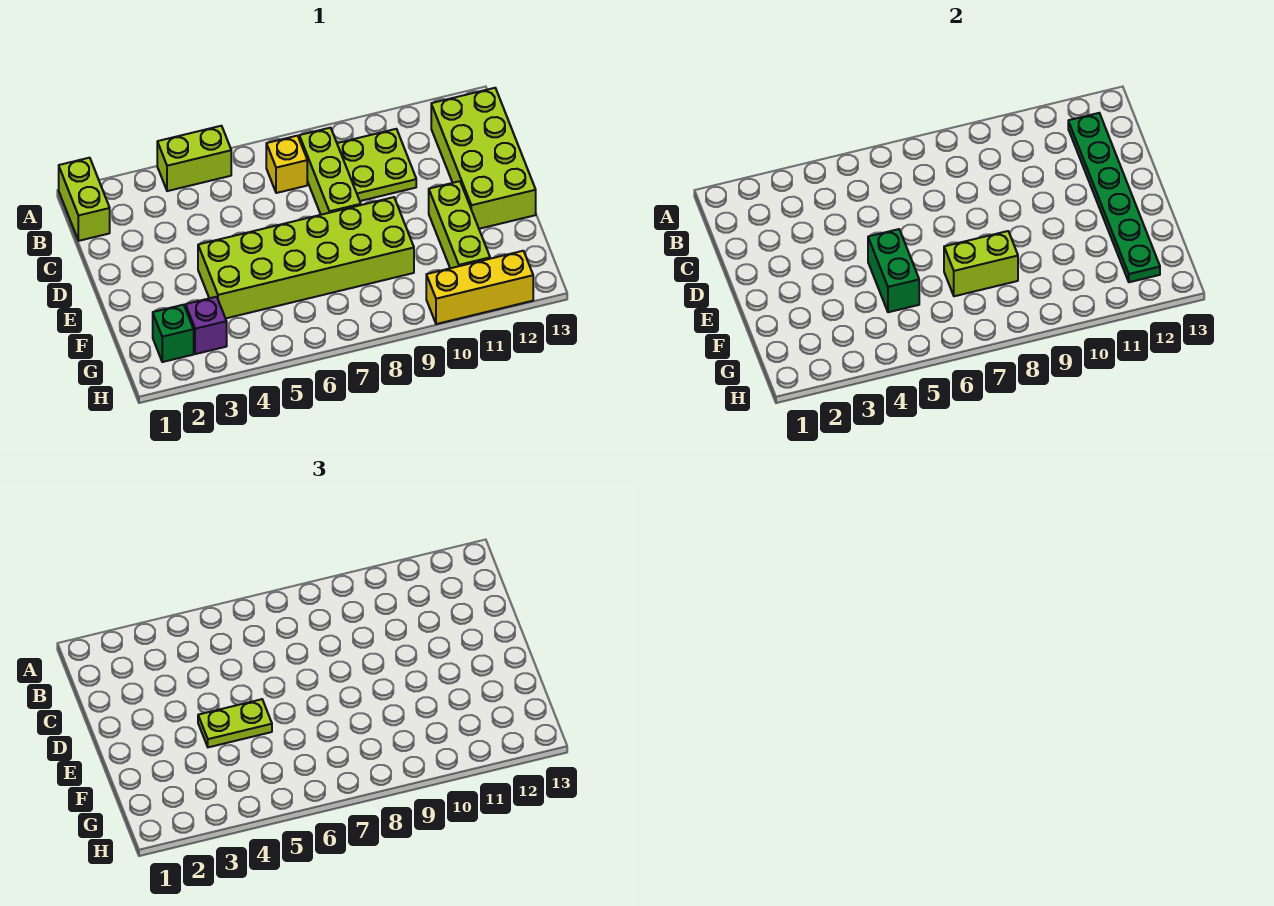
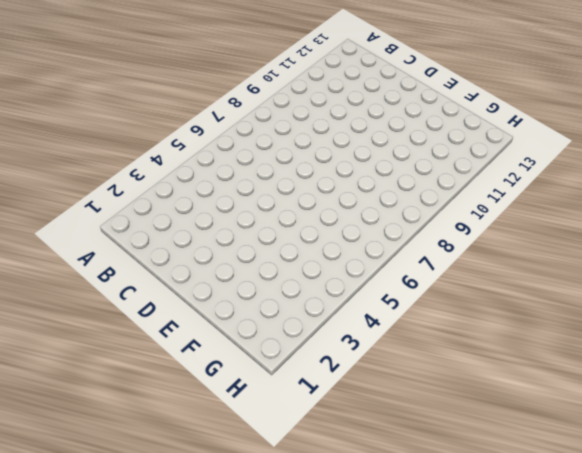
none -> lime brick A1:B1 level 1
none -> lime brick A4:A5 level 1
none -> yellow brick B7 level 1

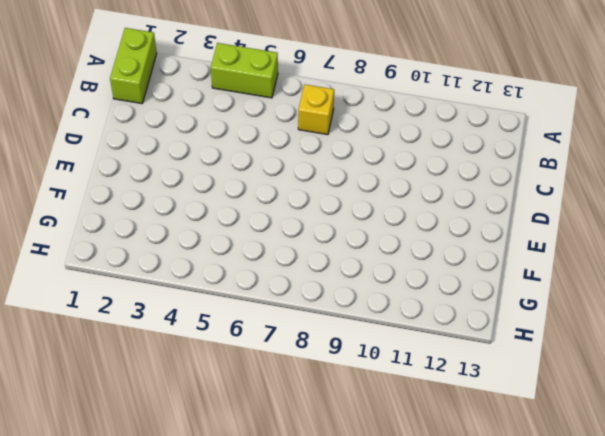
none -> lime brick B8:D8 level 1
none -> lime plate B9:C10 level 1
none -> lime brick B12:E13 level 1

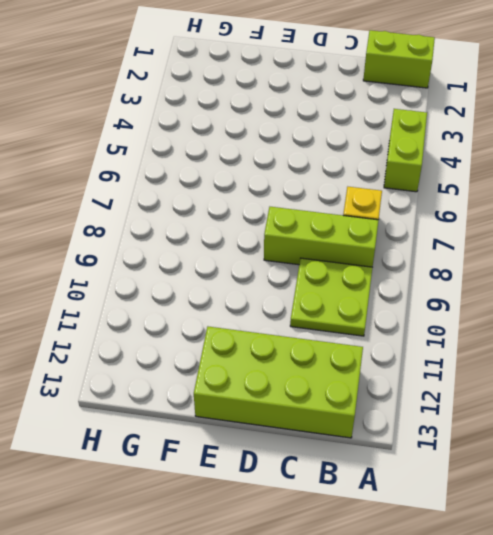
none -> lime brick E4:F9 level 1
none -> lime brick E11:G11 level 1
none -> green brick G2 level 1

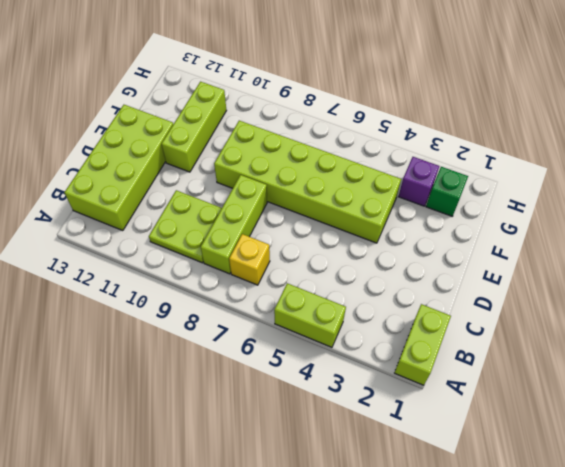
none -> yellow brick H10:H12 level 1
none -> green plate B12:G12 level 2
none -> green brick E5:F5 level 2

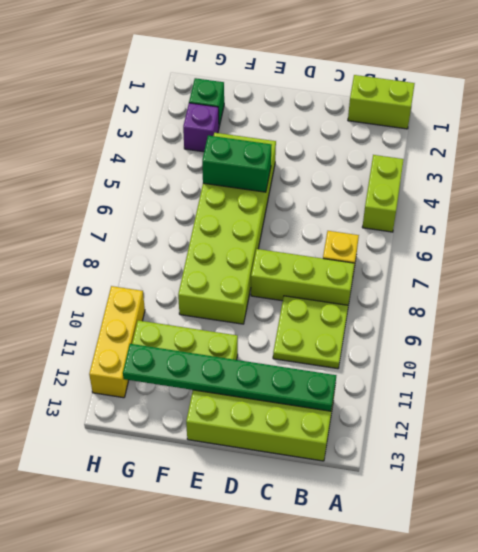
none -> lime brick F7:F8 level 2
none -> lime plate E4:E5 level 3

